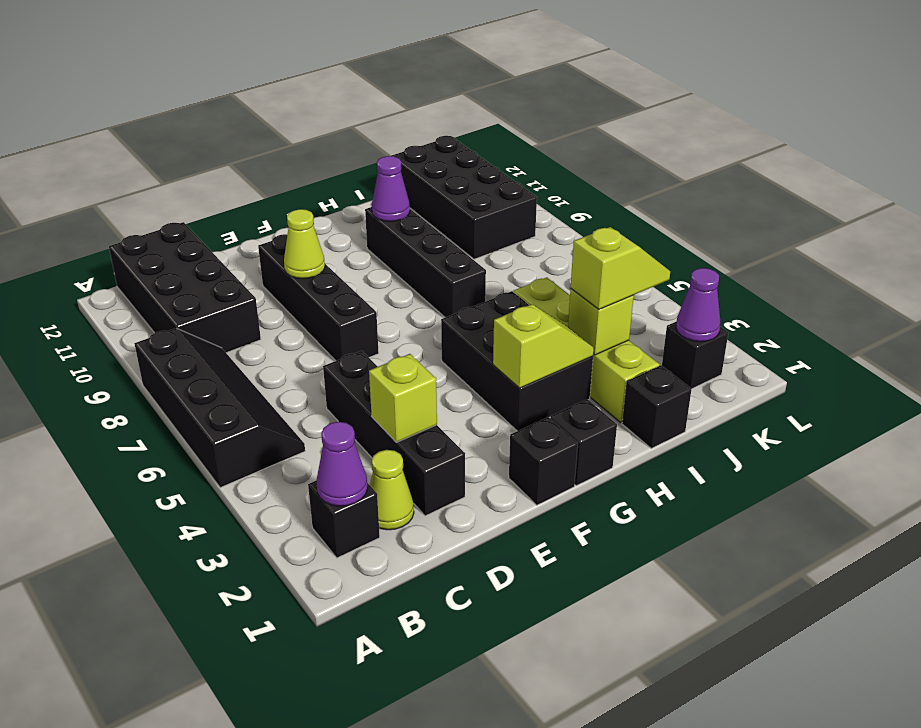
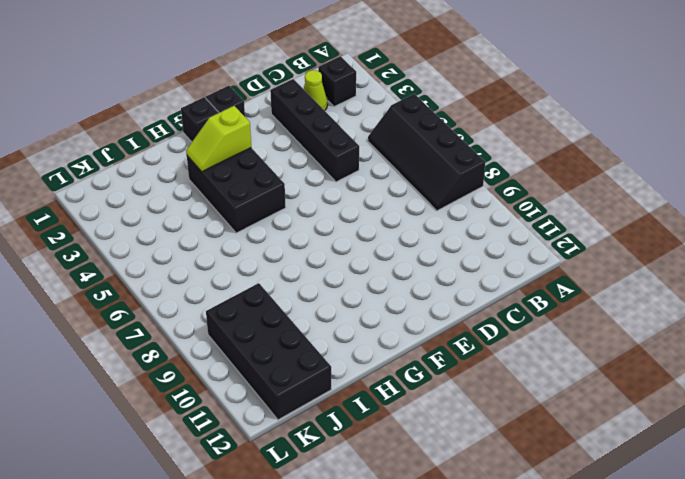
none -> black brick B9:C12 level 1
none -> black brick E7:E10 level 1
none -> black brick H7:H10 level 1

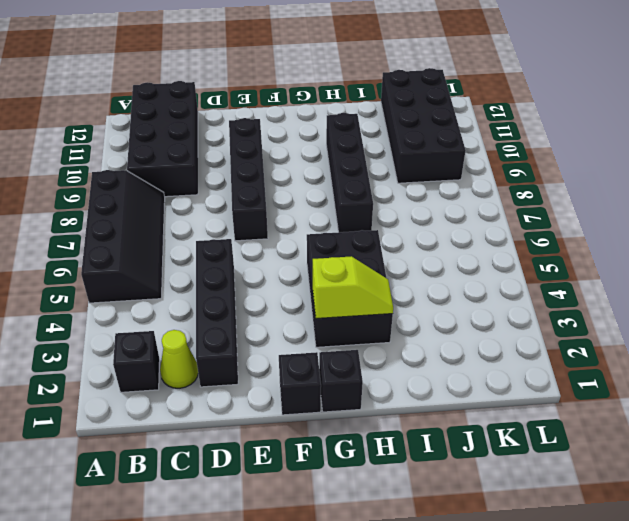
none -> black brick I1 level 1
none -> lime brick I2:I5 level 1
none -> black brick K2 level 1

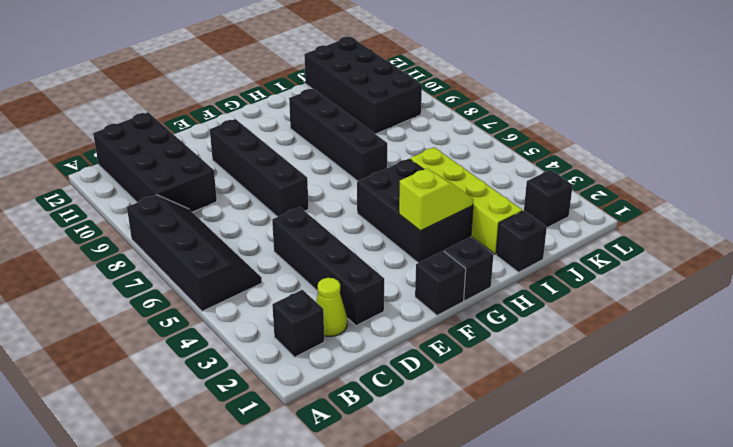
none -> purple cone B2 level 2
none -> lime brick D3 level 2
none -> lime cone E9 level 2

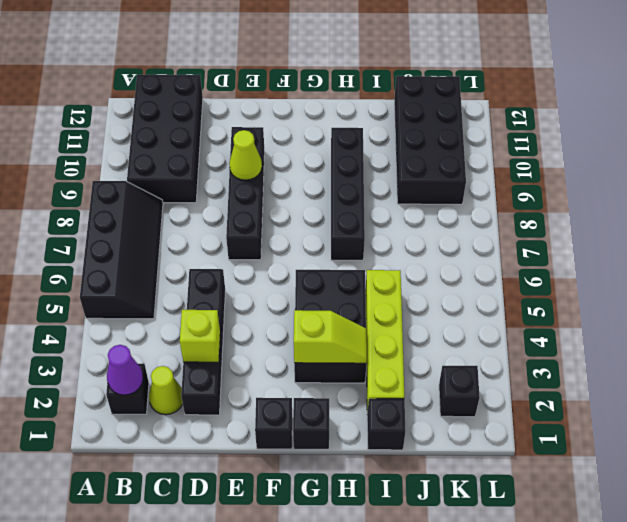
none -> purple cone H10 level 2
none -> lime brick I3 level 2
none -> purple cone K2 level 2

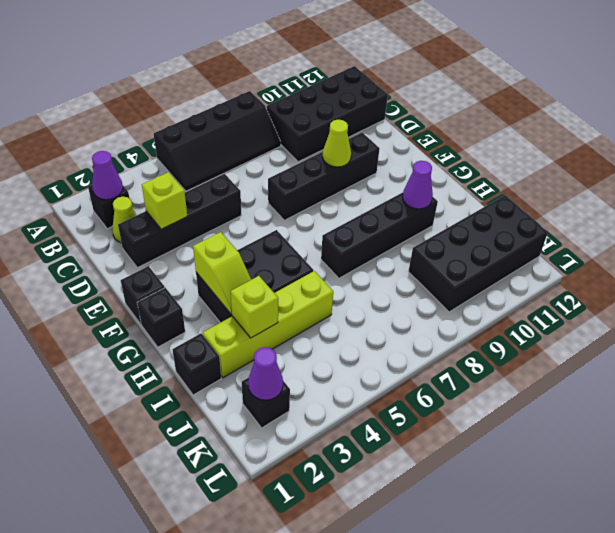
none -> lime slope I3:J3 level 3 top I

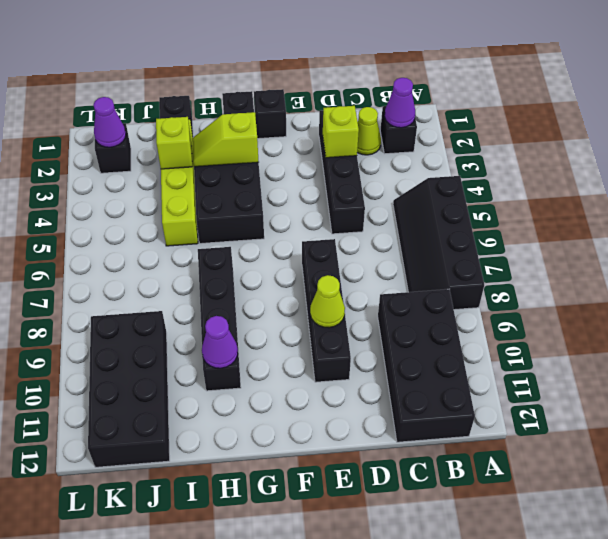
none -> lime slope I3:J3 level 3 top I

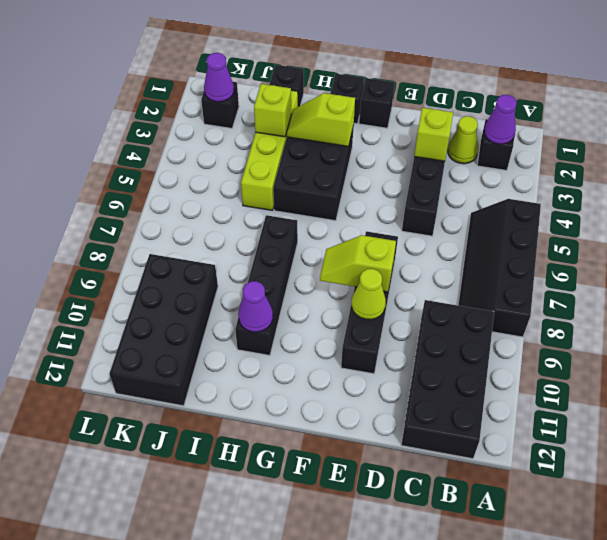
lime slope E8:F8 level 2 top E -> lime slope I3:J3 level 3 top I

